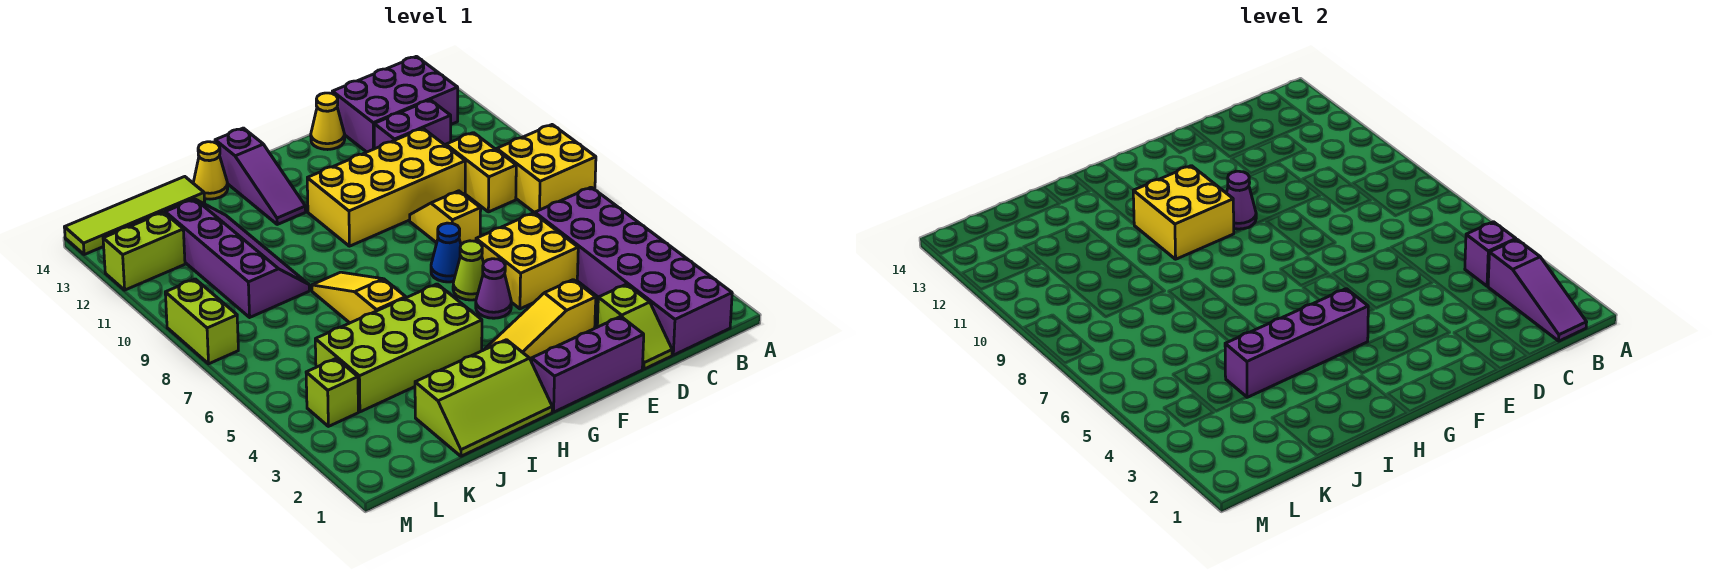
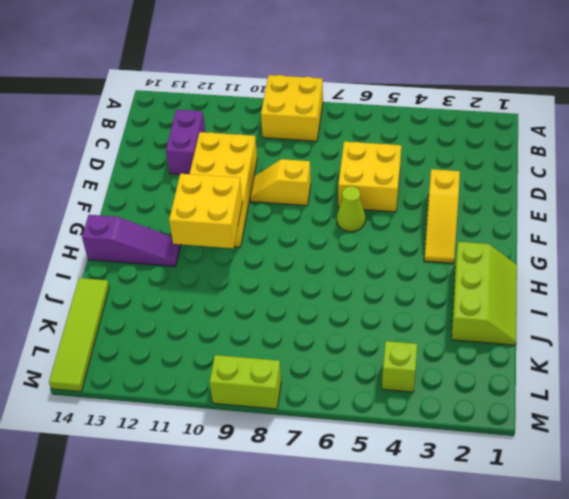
none -> purple brick B1:C6 level 1
none -> purple brick B13:D14 level 1
none -> yellow brick C9:C10 level 1
none -> lime slope D1:D2 level 1 top 2

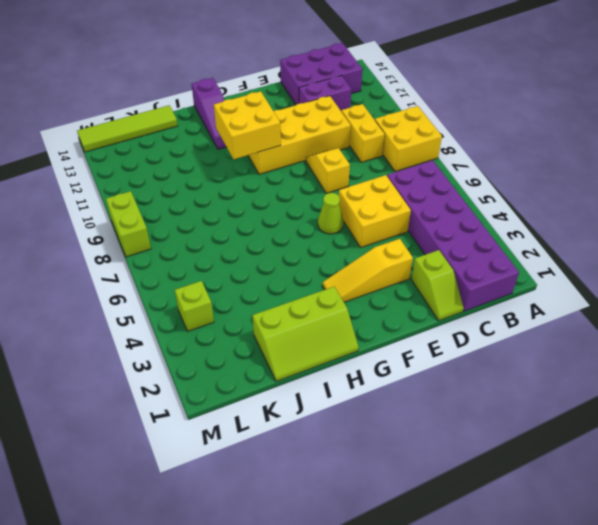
none -> purple brick E1:G1 level 1
none -> yellow cone E14 level 1
none -> purple cone F5 level 1
none -> blue cone F7 level 1

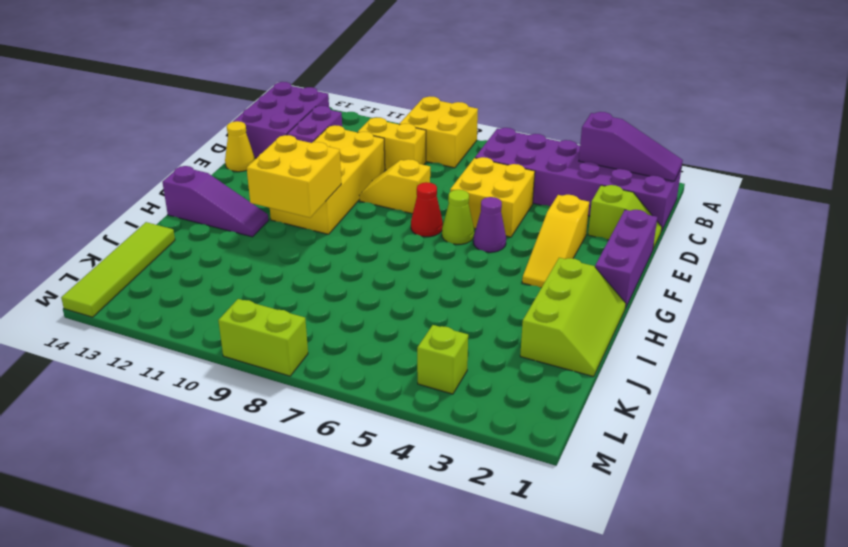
red cone F7 level 1 -> blue cone F7 level 1
none -> lime brick H4:K5 level 1
none -> yellow slope I6:I8 level 1 top 6
none -> yellow cone I14 level 1
none -> purple slope J9:K12 level 1 top K

